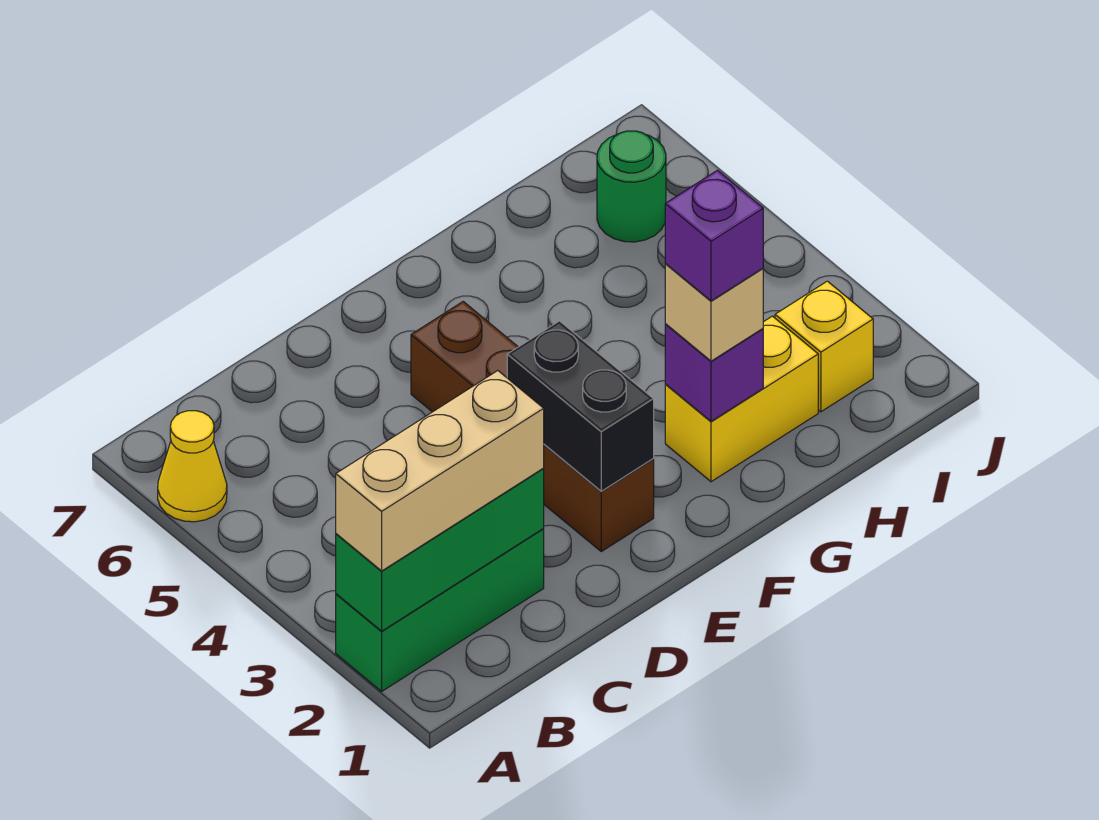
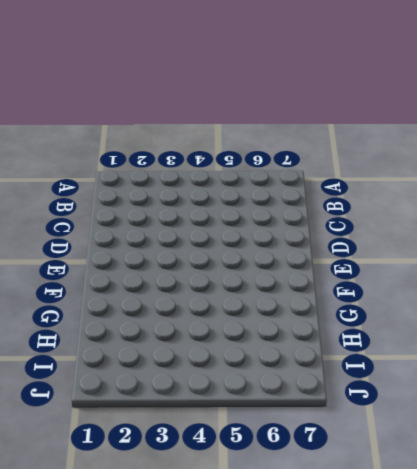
none -> green brick A2:C2 level 1
none -> yellow cone A6 level 1
none -> brown brick E2:E5 level 1

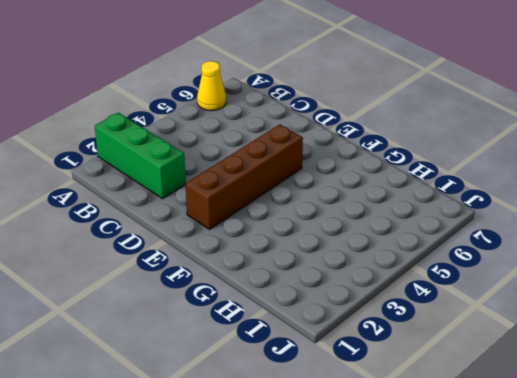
none -> yellow brick G2:H2 level 1
none -> yellow brick I2 level 1
none -> green round brick I6 level 1

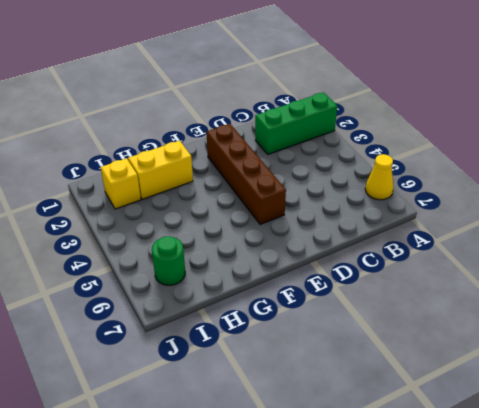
none -> green brick A2:C2 level 2
none -> black brick E2:E3 level 2
none -> purple brick G2 level 2

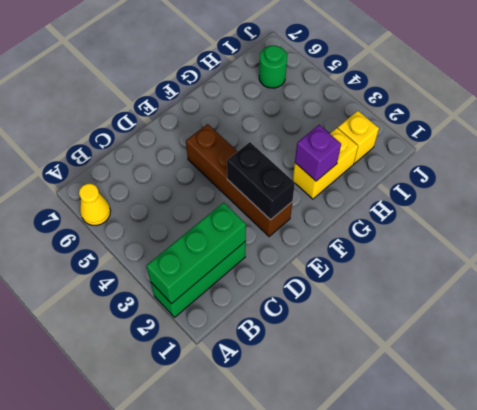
none -> tan brick A2:C2 level 3
none -> tan brick G2 level 3
none -> purple brick G2 level 4

